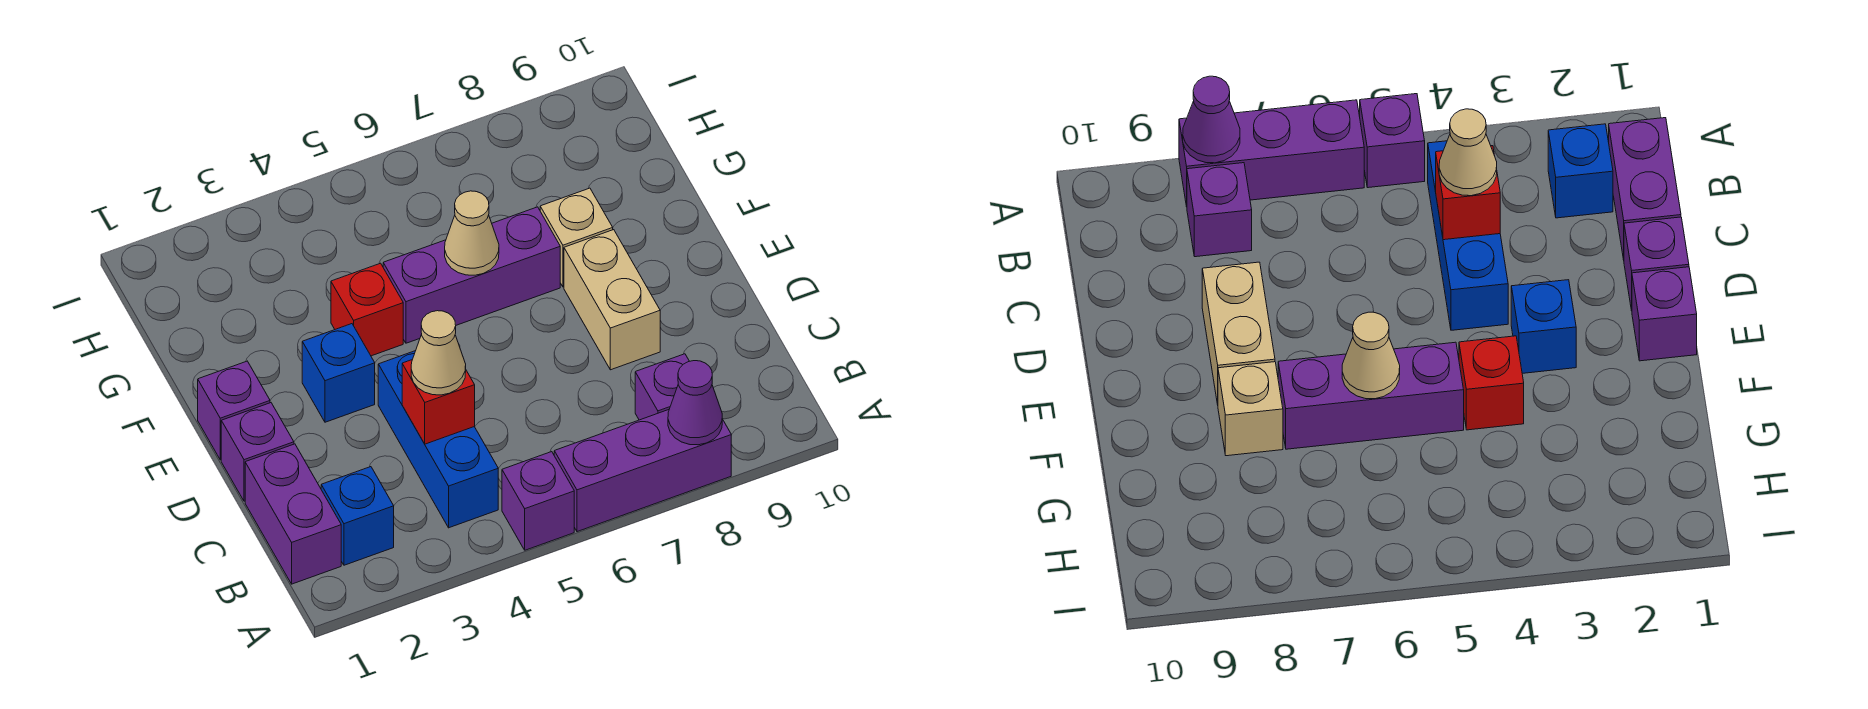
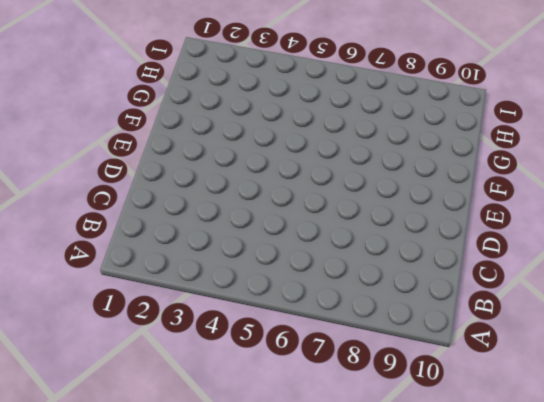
none -> purple brick A5 level 1
none -> purple brick A6:A8 level 1
none -> purple brick B1:C1 level 1

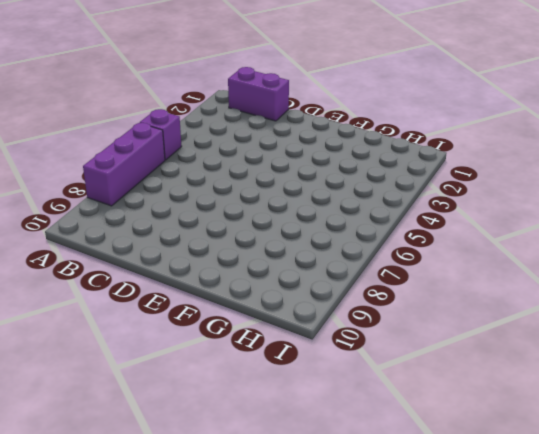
none -> blue brick B2 level 1
none -> blue brick B4:D4 level 1
none -> purple brick B8 level 1

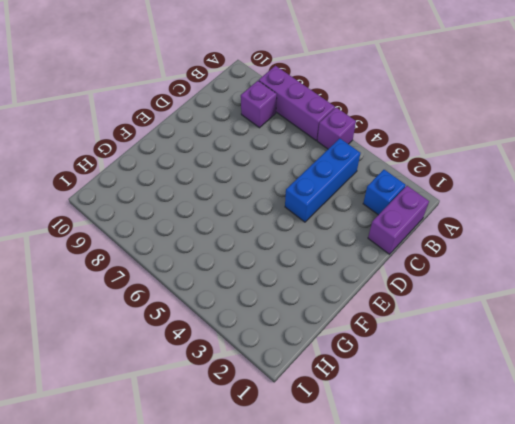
none -> purple brick D1 level 1
none -> tan brick D8:E8 level 1
none -> purple brick E1 level 1

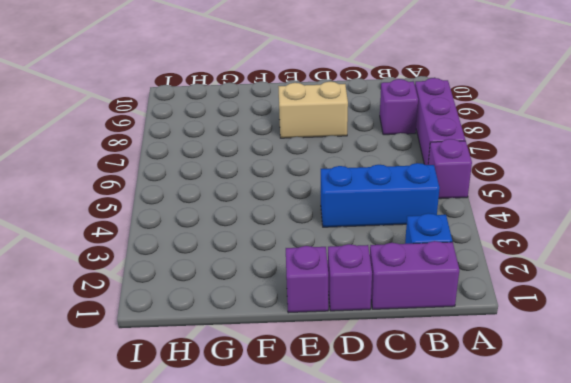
none -> blue brick E3 level 1
none -> red brick F4 level 1
none -> purple brick F5:F7 level 1

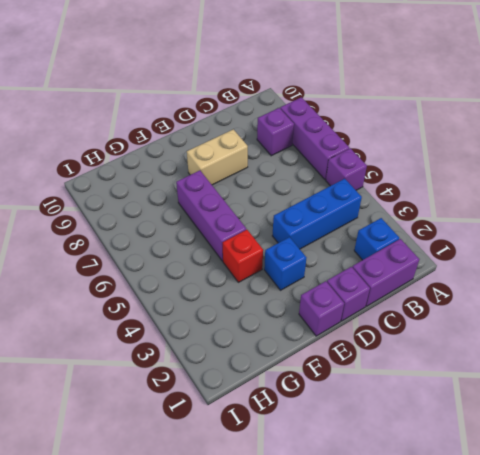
none -> tan brick F8 level 1
none -> purple cone A8 level 2
none -> red brick C4 level 2

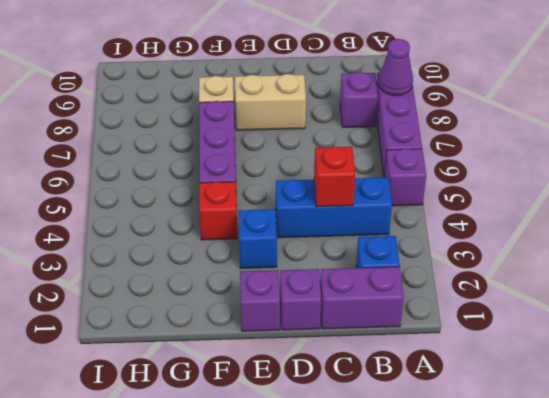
none -> tan cone F6 level 2
none -> tan cone C4 level 3

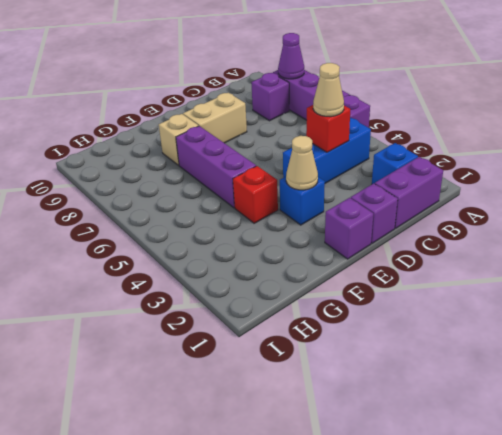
tan cone E3 level 2 -> tan cone F6 level 2

